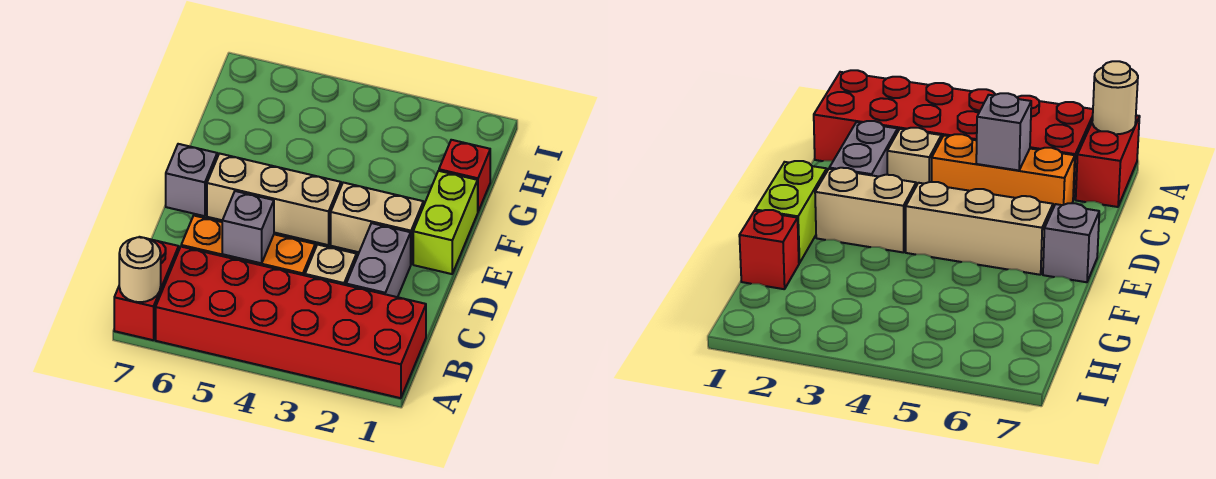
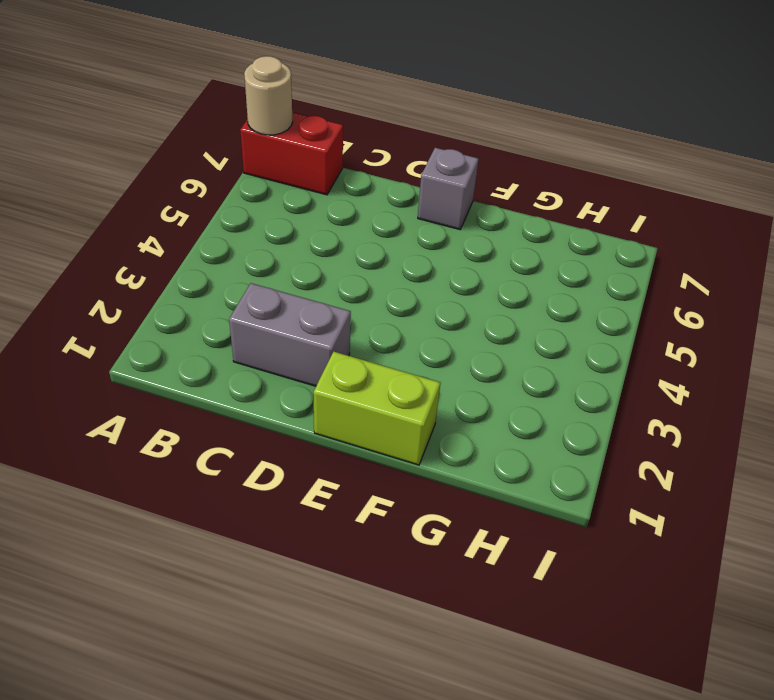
none -> red brick A1:B6 level 1
none -> tan brick C3 level 1
none -> orange brick C4:C6 level 1

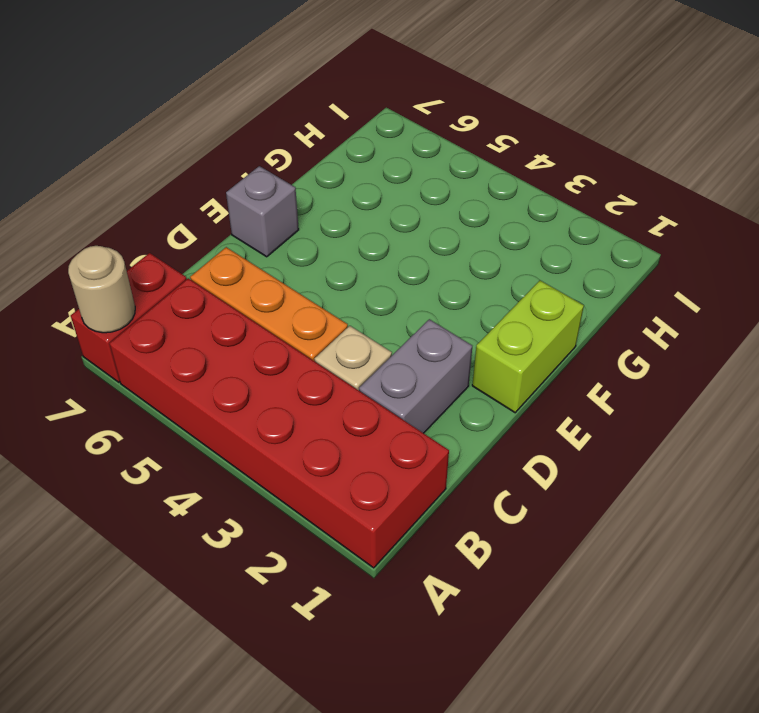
none -> tan brick E2:E3 level 1
none -> tan brick E4:E6 level 1
none -> red brick G1 level 1

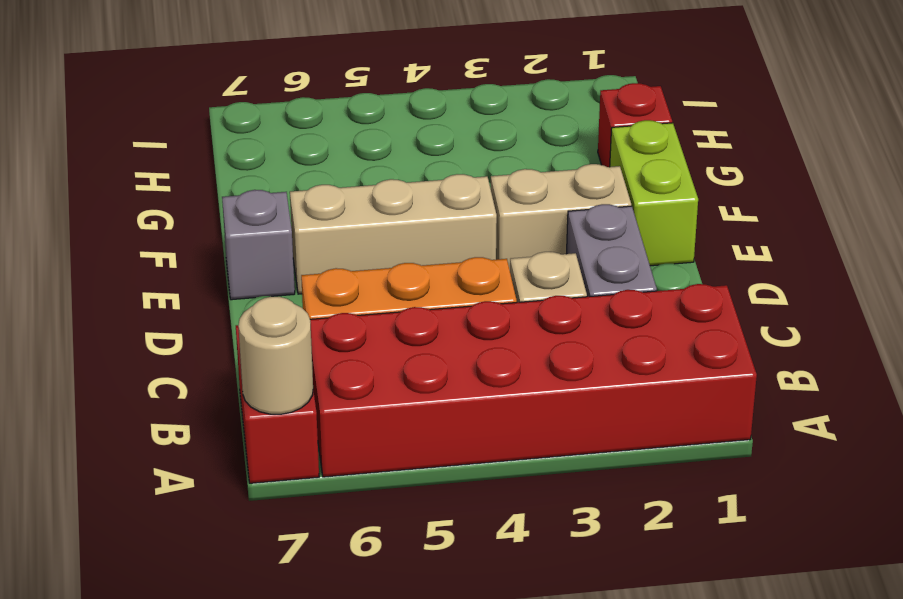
none -> grey brick C5 level 2

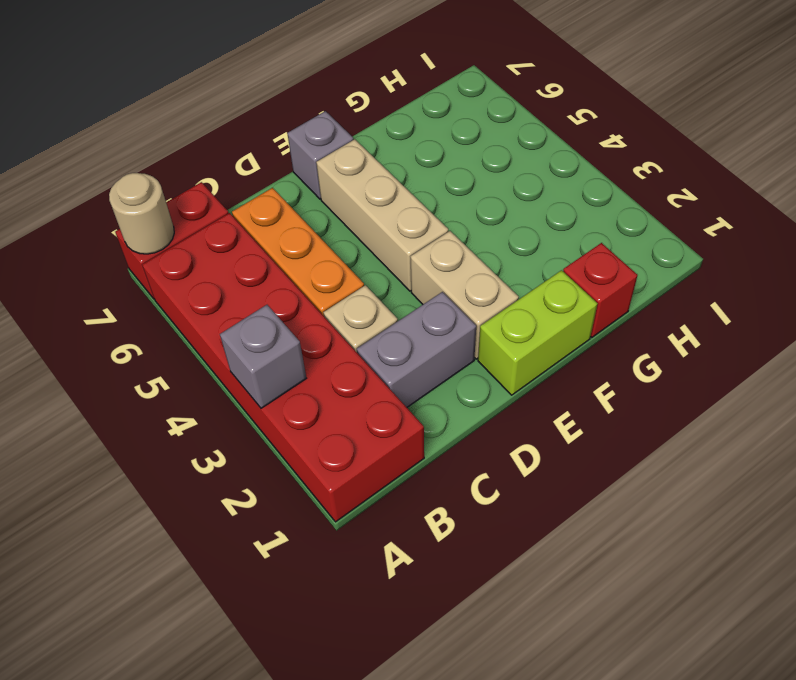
grey brick A3 level 2 -> grey brick C5 level 2

